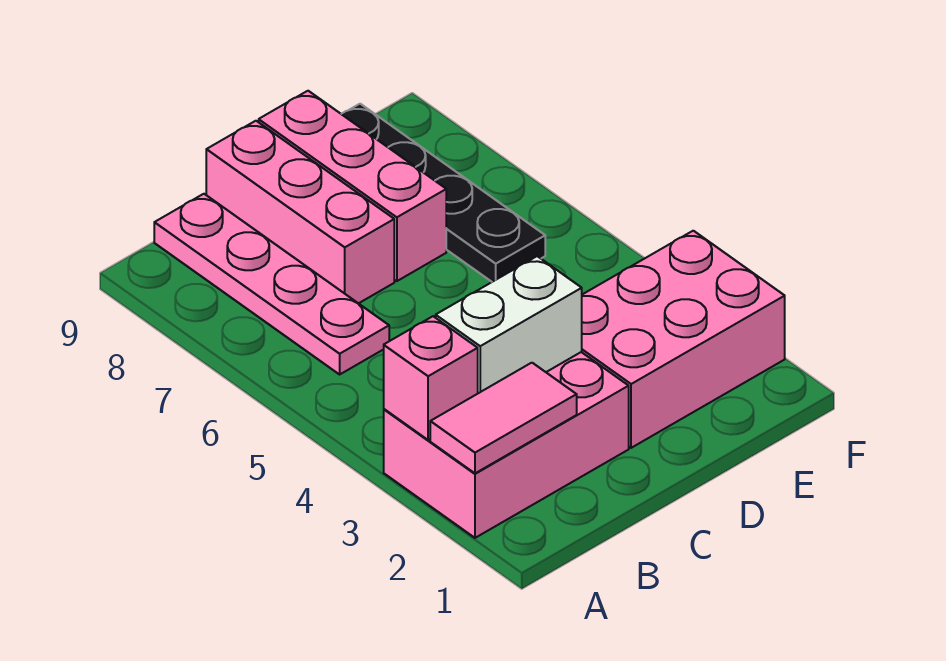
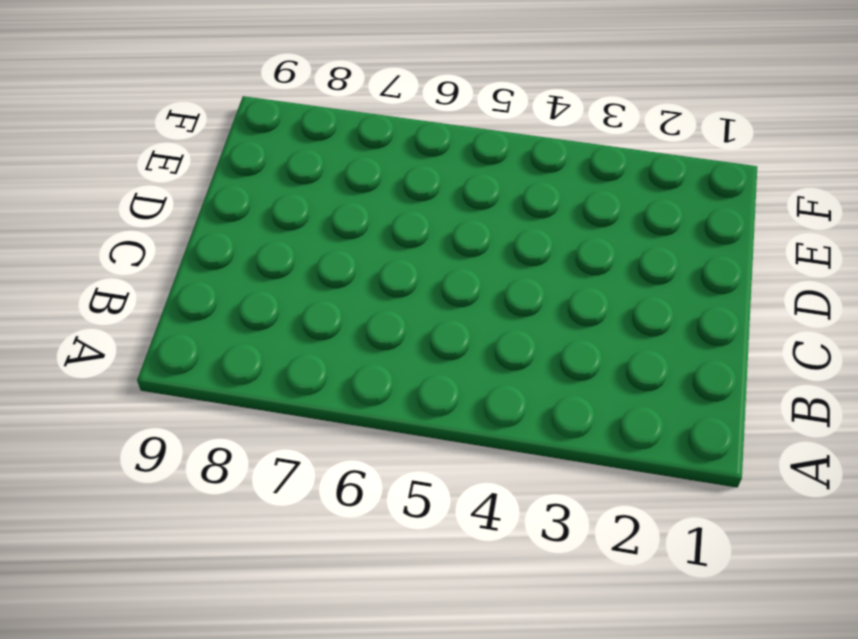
none -> pink brick A2:C3 level 1
none -> pink plate B6:B9 level 1

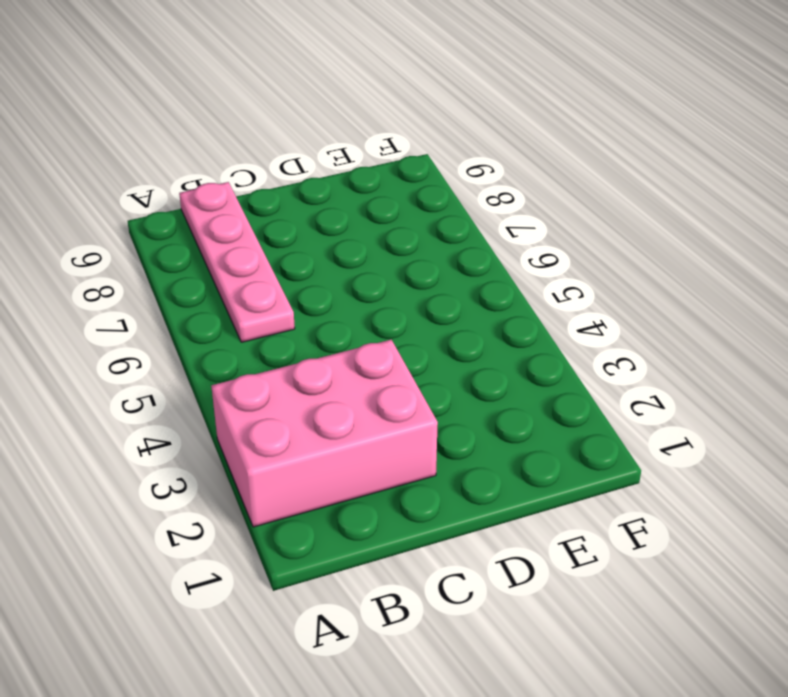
none -> pink brick C7:C9 level 1
none -> pink brick D2:F3 level 1

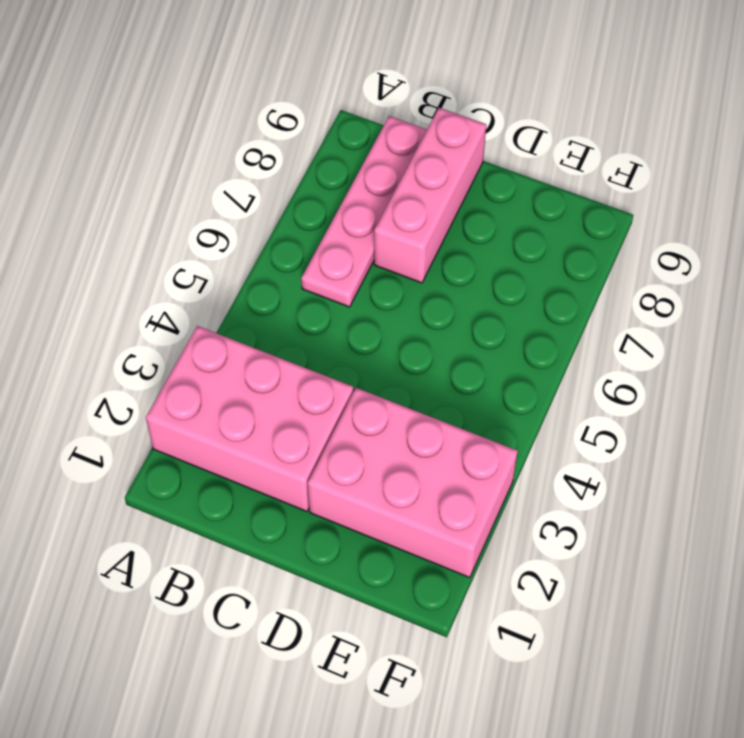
none -> pink brick D7:D9 level 1
none -> black plate E6:E9 level 1

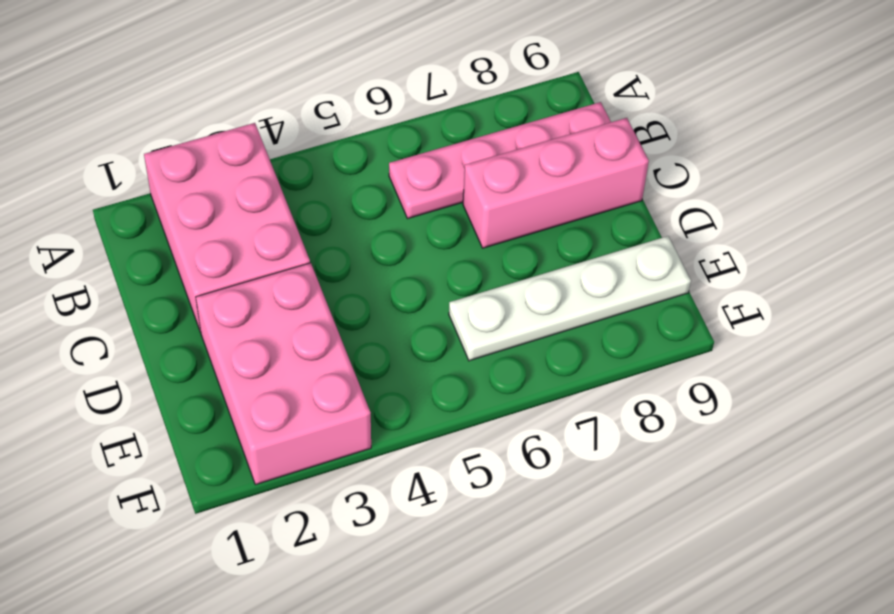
white plate E6:E9 level 1 -> black plate E6:E9 level 1
none -> pink brick D7:D9 level 1
none -> pink tile A2:B2 level 2

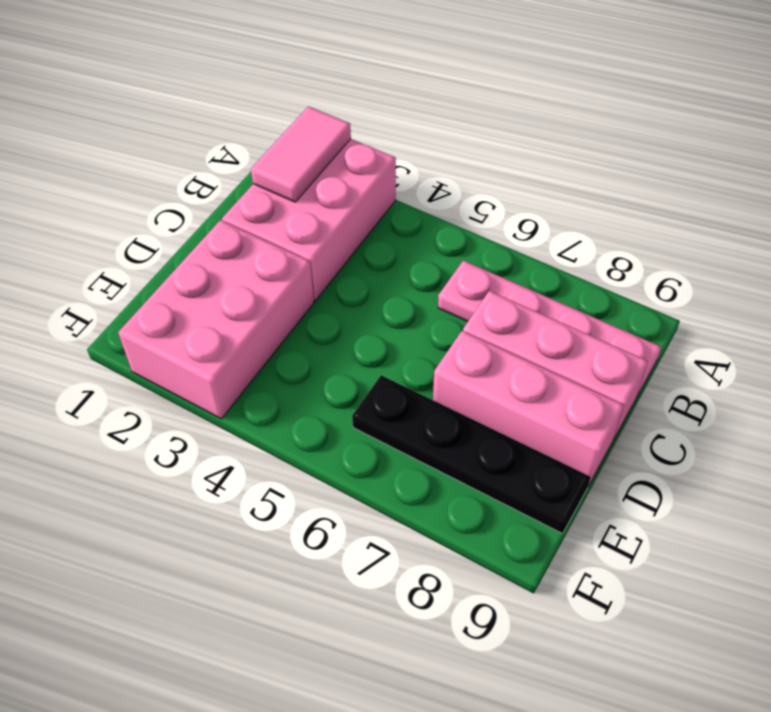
none -> pink brick A3 level 2
none -> white brick B3:C3 level 2

